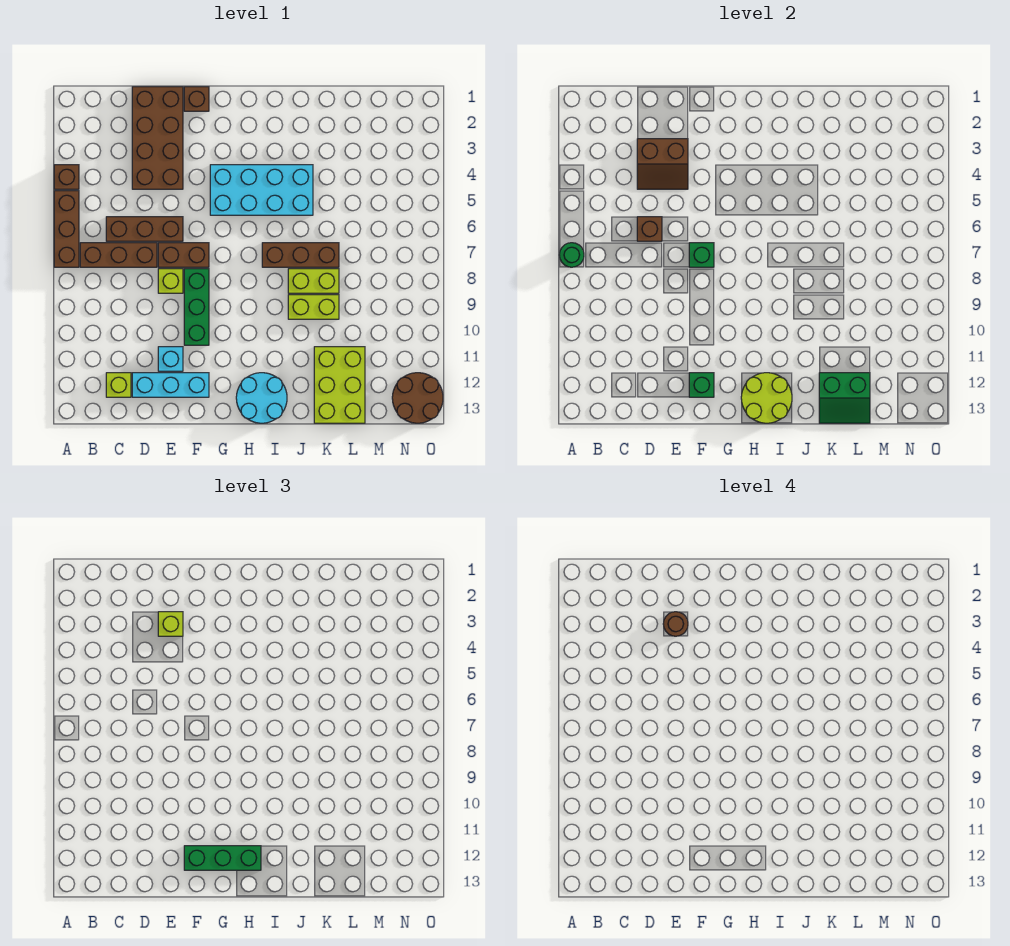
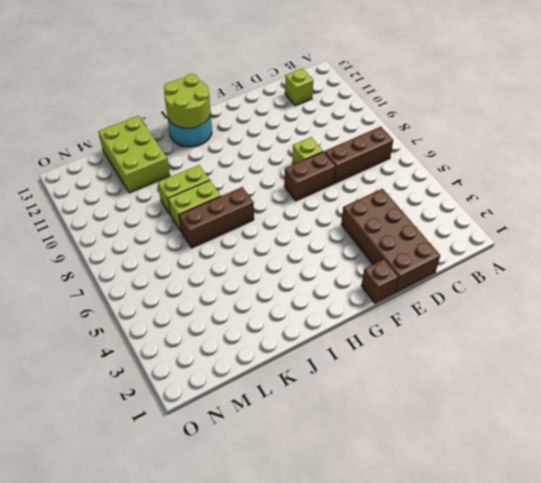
none -> brown brick A4 level 1
none -> brown brick A5:A7 level 1
none -> brown brick C6:E6 level 1

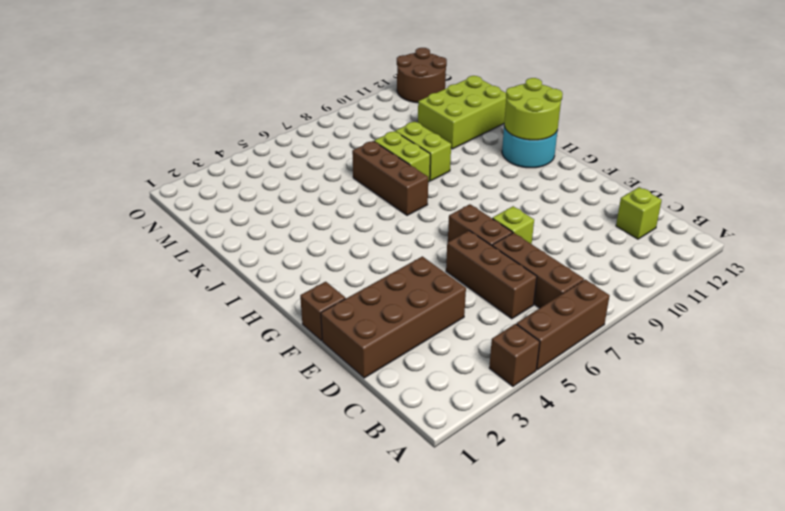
none -> cyan brick D12:F12 level 1
none -> cyan brick E11 level 1
none -> green brick F8:F10 level 1

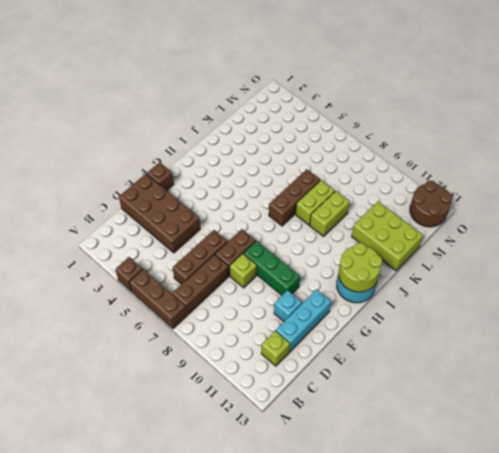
none -> cyan brick G4:J5 level 1
none -> green round brick A7 level 2
none -> brown slope D3:E4 level 2 top 3

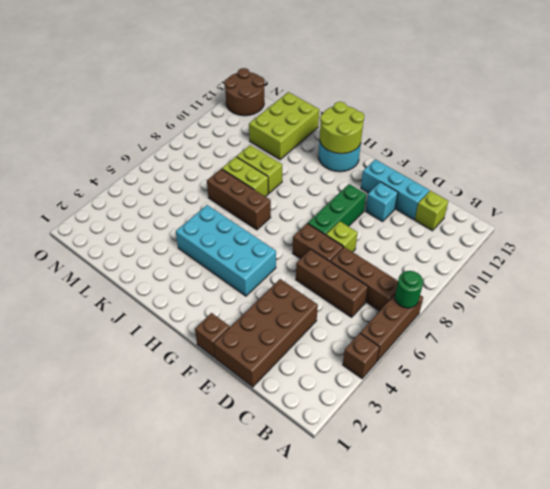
none -> brown slope D3:E4 level 2 top 3
none -> brown brick D6 level 2
none -> green brick F7 level 2

